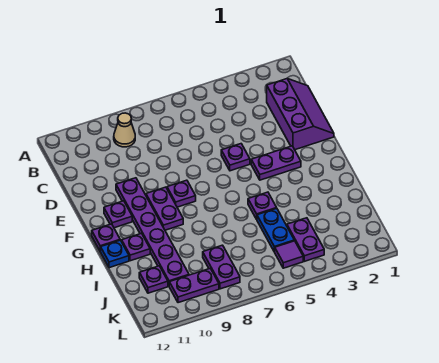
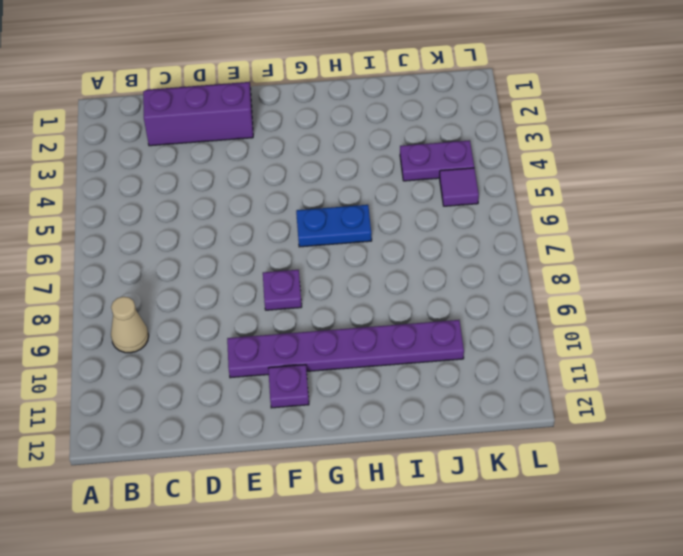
blue plate G6:H6 level 1 -> blue plate I5:J5 level 1
none -> purple plate E5 level 1
none -> purple plate F3:F4 level 1
none -> purple plate F9:G9 level 1

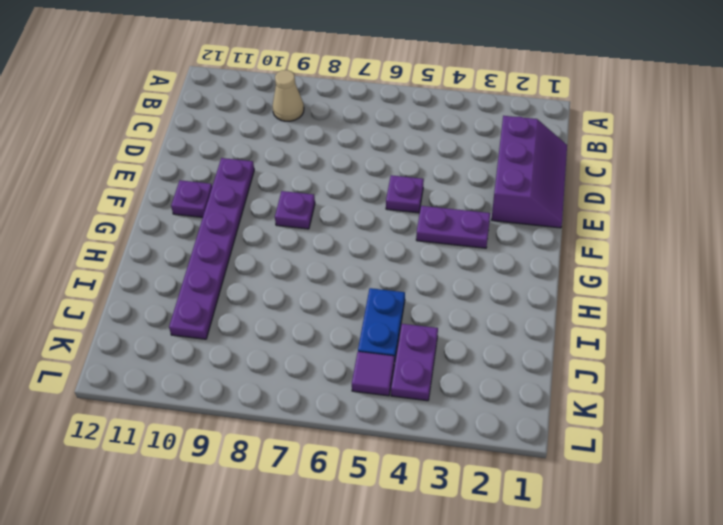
none -> purple plate F9:G9 level 1
none -> purple plate G12 level 1
none -> purple plate H5 level 1

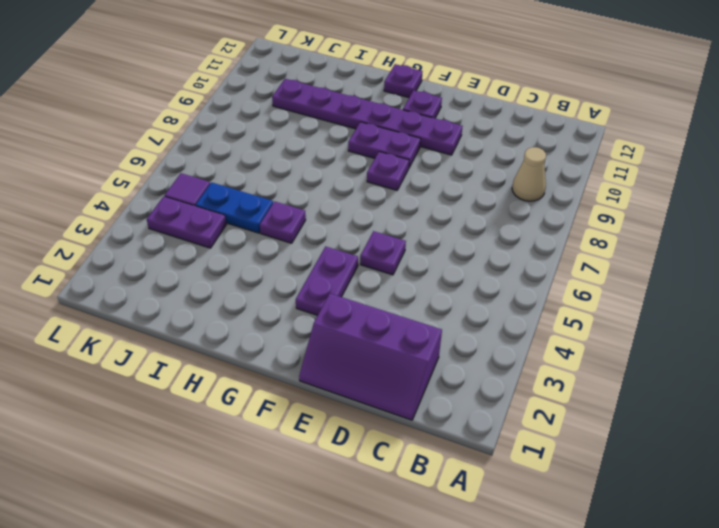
none -> purple plate H11 level 1
none -> blue plate H12 level 1
none -> purple plate J8:K8 level 1

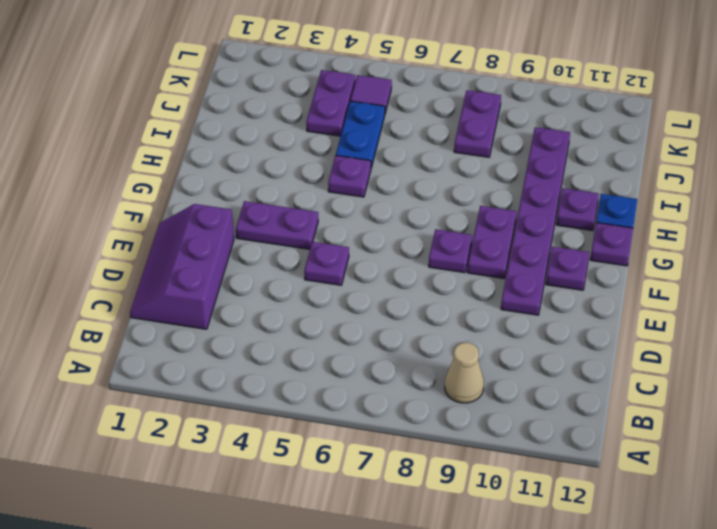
none -> purple plate J11 level 1
none -> purple plate K9:K10 level 1

